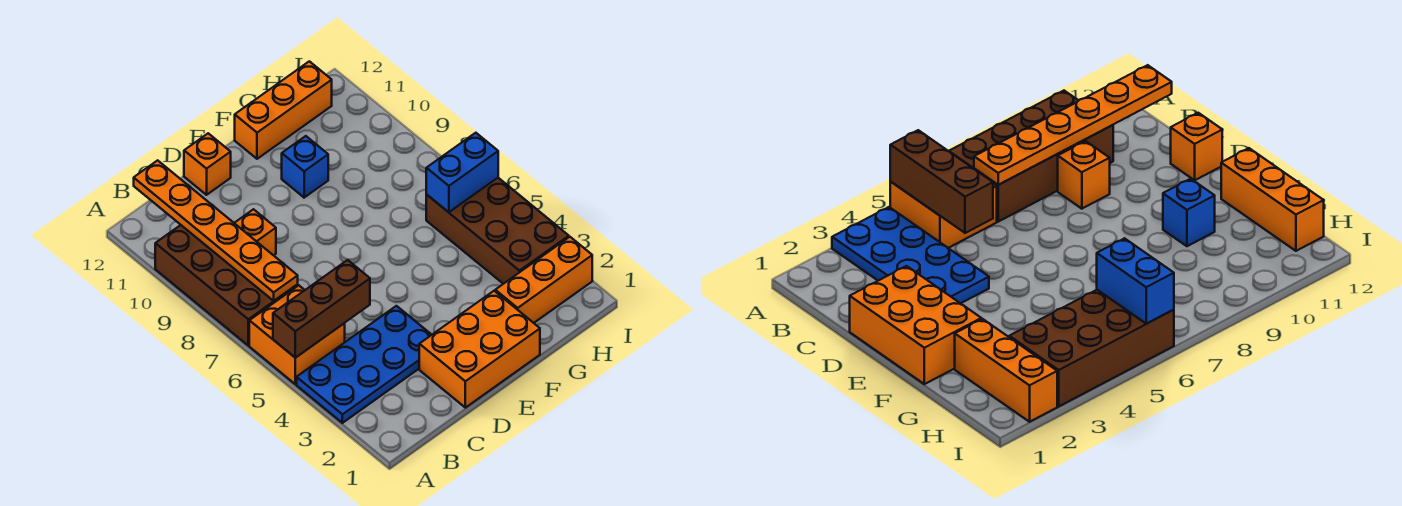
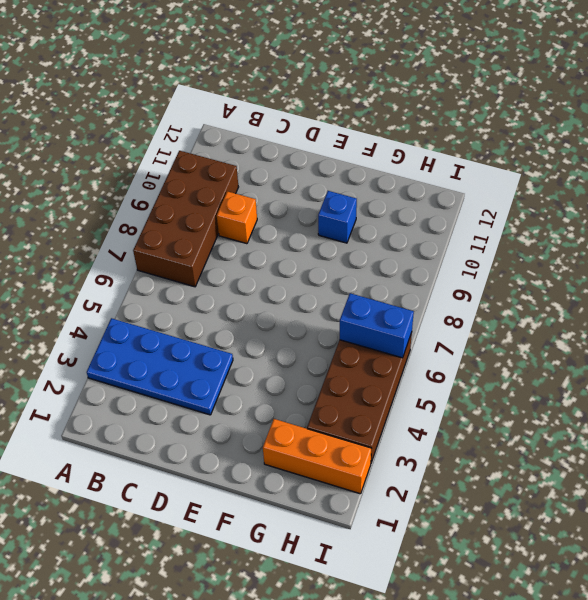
none -> orange brick A5:B6 level 1
none -> orange brick D1:F2 level 1
none -> orange brick D12 level 1

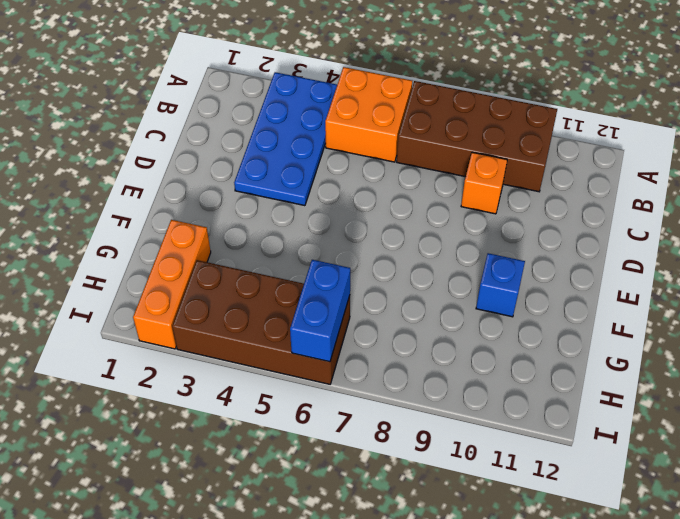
none -> orange brick D1:F2 level 1
none -> orange brick D12 level 1
none -> orange brick F12:H12 level 1

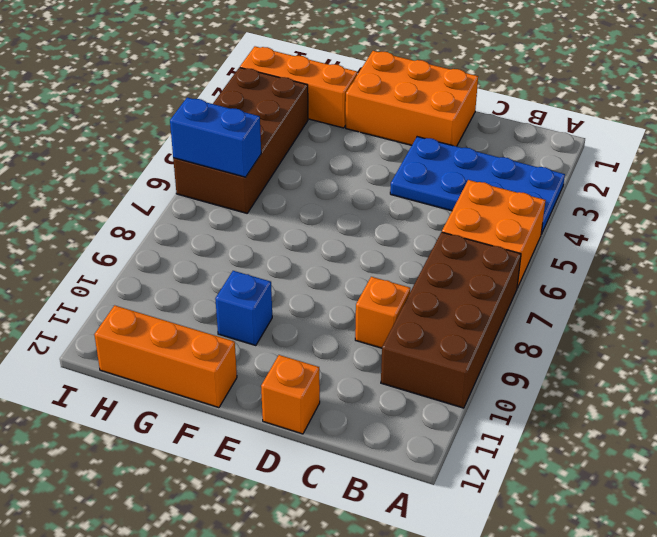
none -> brown brick A5:C5 level 2
none -> orange plate B7:B12 level 2

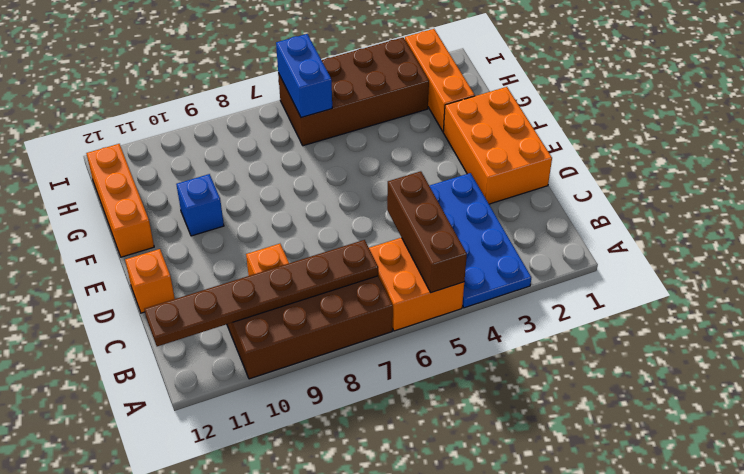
brown plate B7:B12 level 2 -> orange plate B7:B12 level 2

